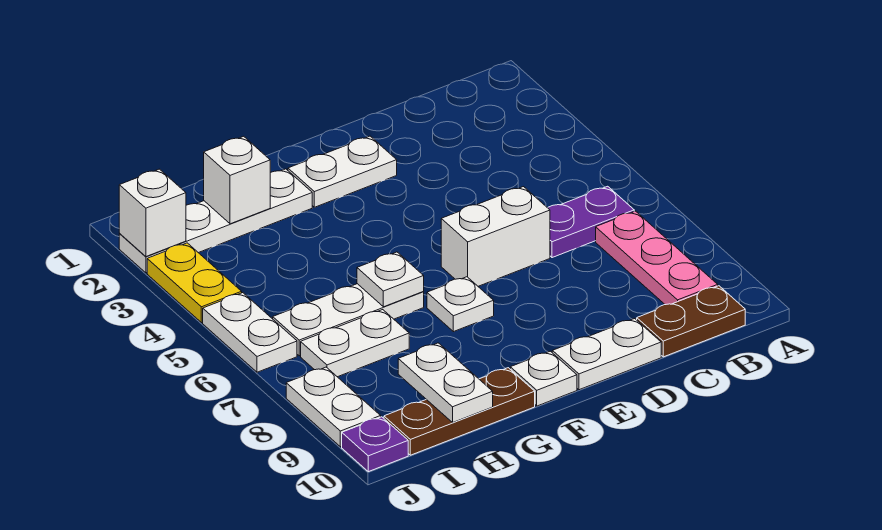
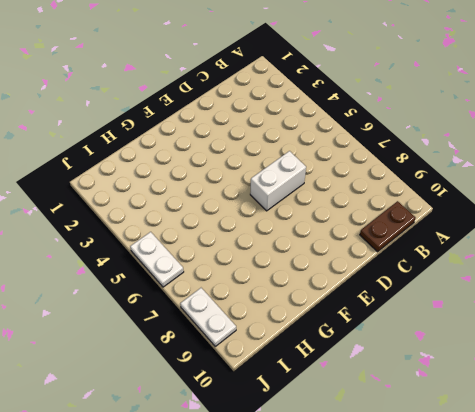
none -> purple plate B6:C6 level 1
none -> pink plate B7:B9 level 1
none -> white plate D10:E10 level 1

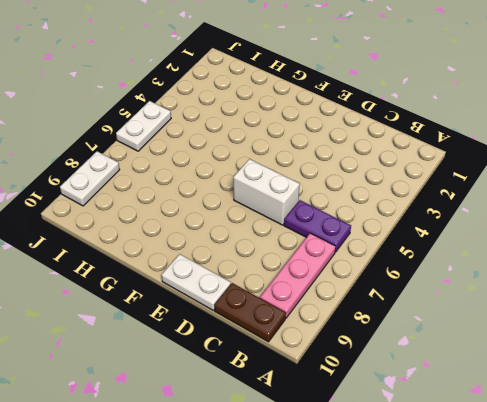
none -> white plate E2:F2 level 1
none -> white plate F7 level 1
none -> white plate F10 level 1

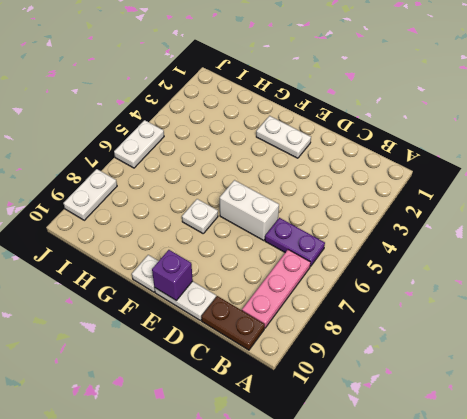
purple brick E10 level 2 -> none
none -> white plate G2:J2 level 1
none -> white plate G6:I6 level 1
none -> brown plate G10:I10 level 1

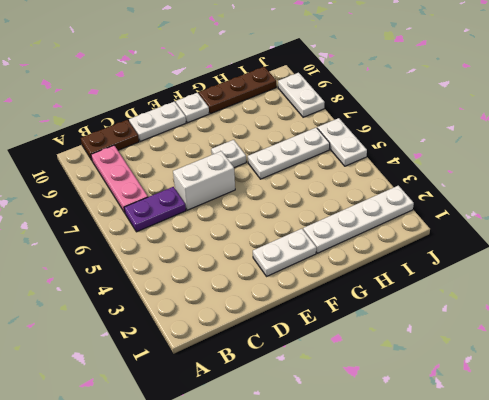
none -> white plate H7:I7 level 1
none -> yellow plate J3:J4 level 1
none -> purple plate J10 level 1

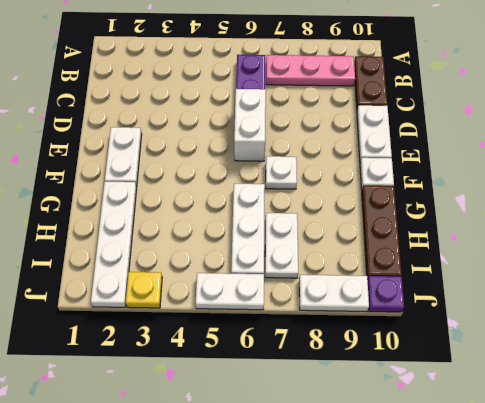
yellow plate J3 level 1 -> yellow plate J3:J4 level 1
none -> white plate G6 level 2
none -> white brick H2 level 2
none -> white plate H9:H10 level 2

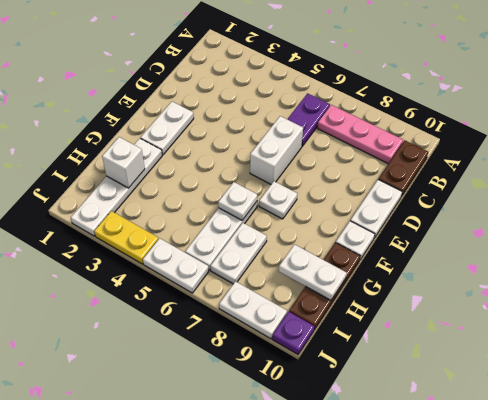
none -> white brick J2 level 2

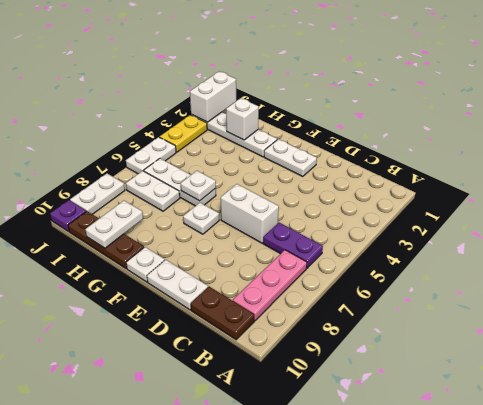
white brick J1:J2 level 2 -> white brick J2 level 2

